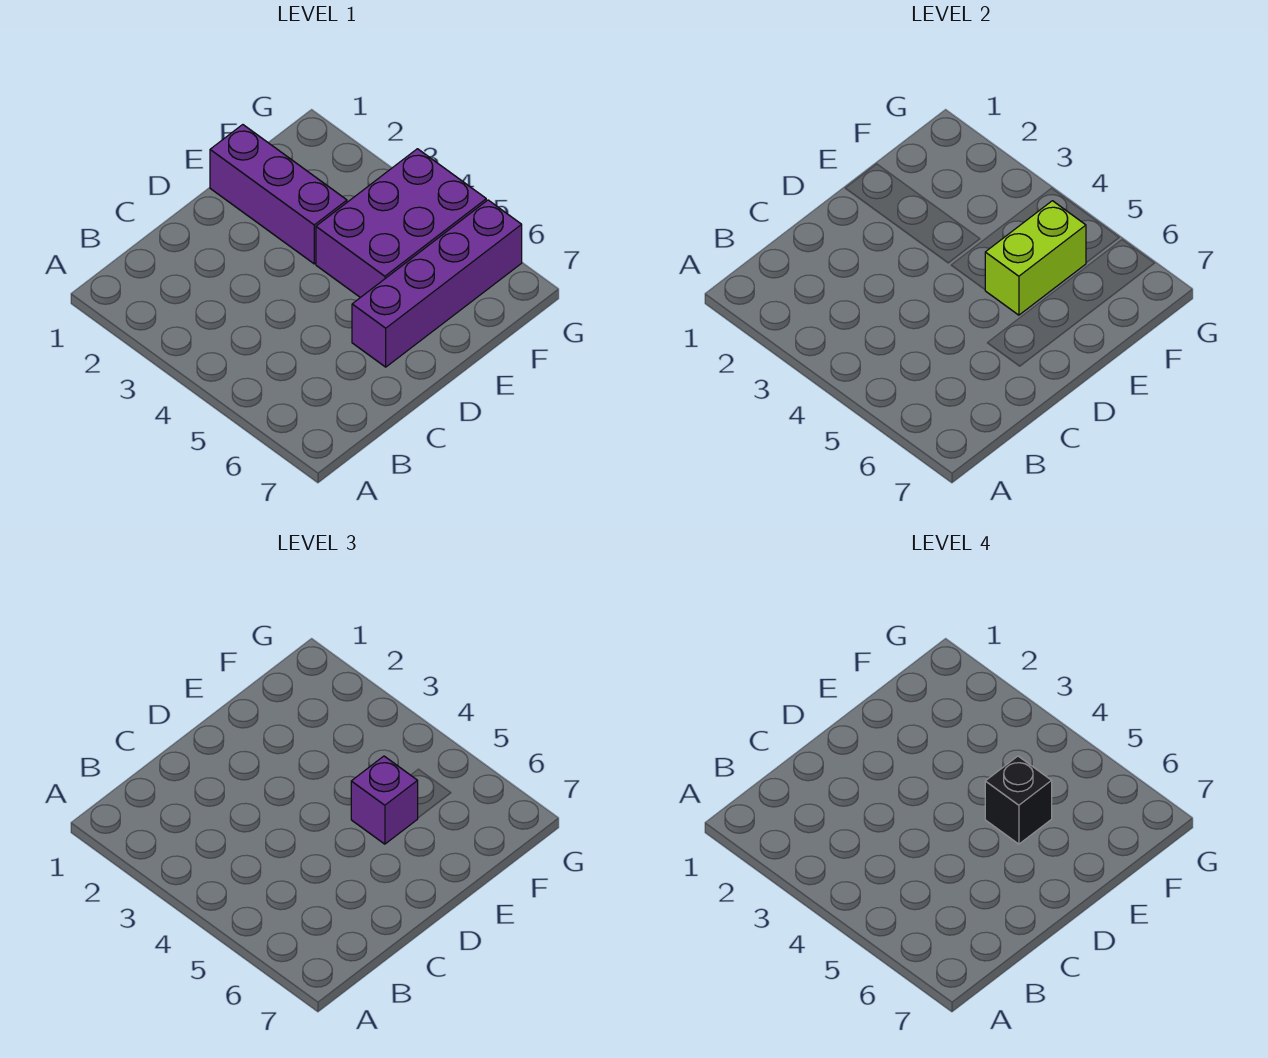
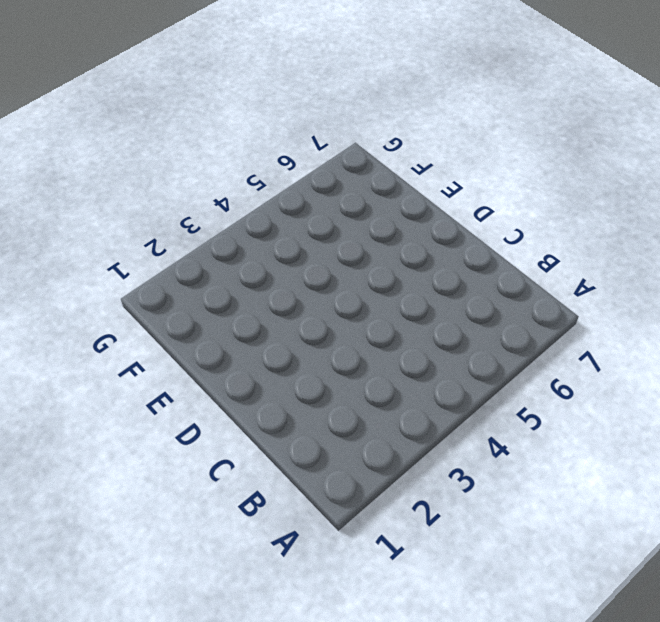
none -> purple brick D6:G6 level 1
none -> purple brick E1:E3 level 1

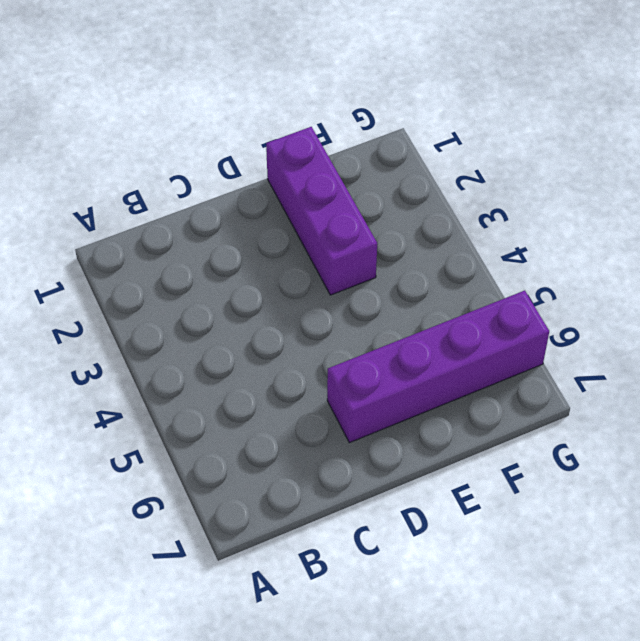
none -> purple brick E4:G5 level 1
none -> lime brick E5:F5 level 2

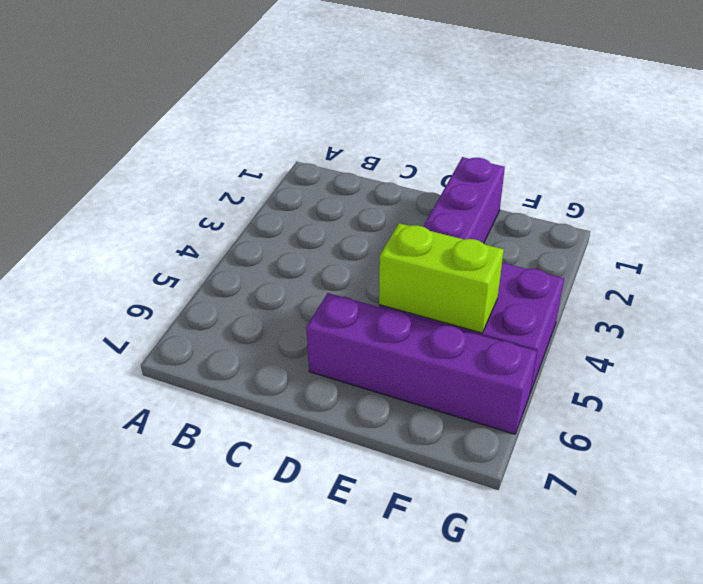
none -> purple brick E5 level 3
none -> black brick E5 level 4

